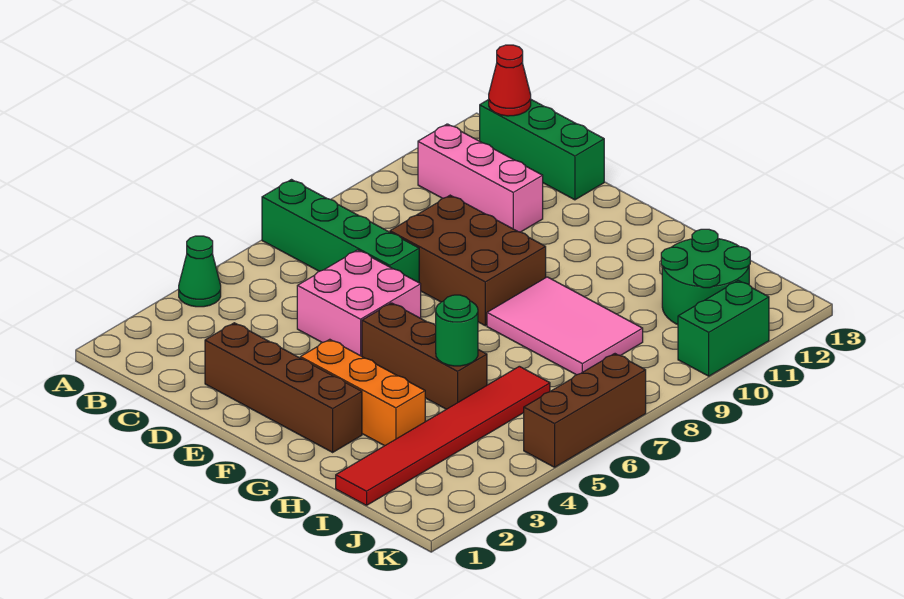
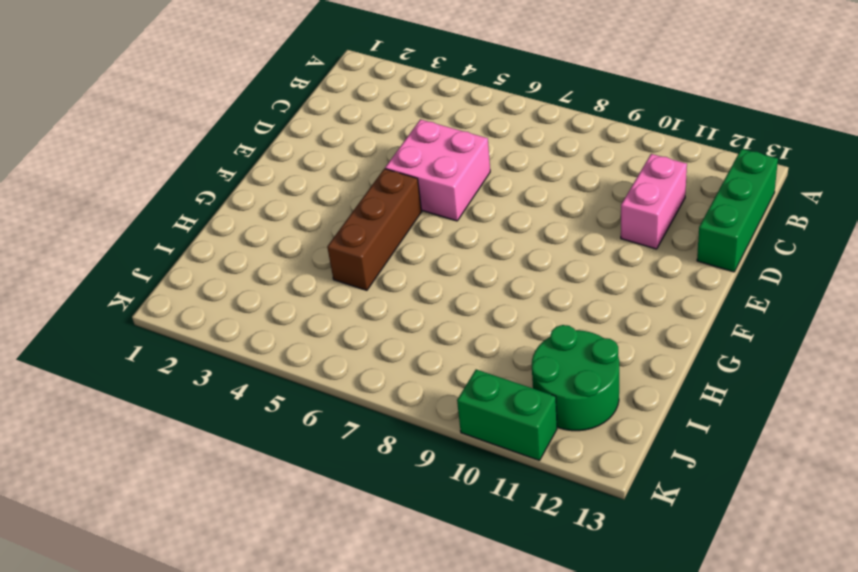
pink brick C11:D11 level 1 -> pink brick B11:D11 level 1
none -> green cone A4 level 1
none -> green brick A7:D7 level 1
none -> brown brick D2:G2 level 1

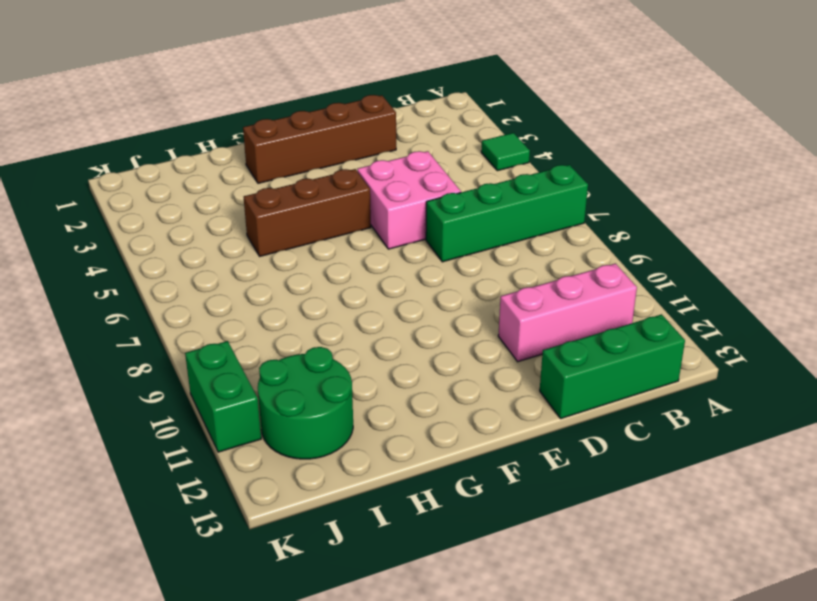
green tile A4 level 1 -> green cone A4 level 1
none -> brown brick D8:F9 level 1
none -> orange brick F3:H3 level 1
none -> pink tile G8:I9 level 1

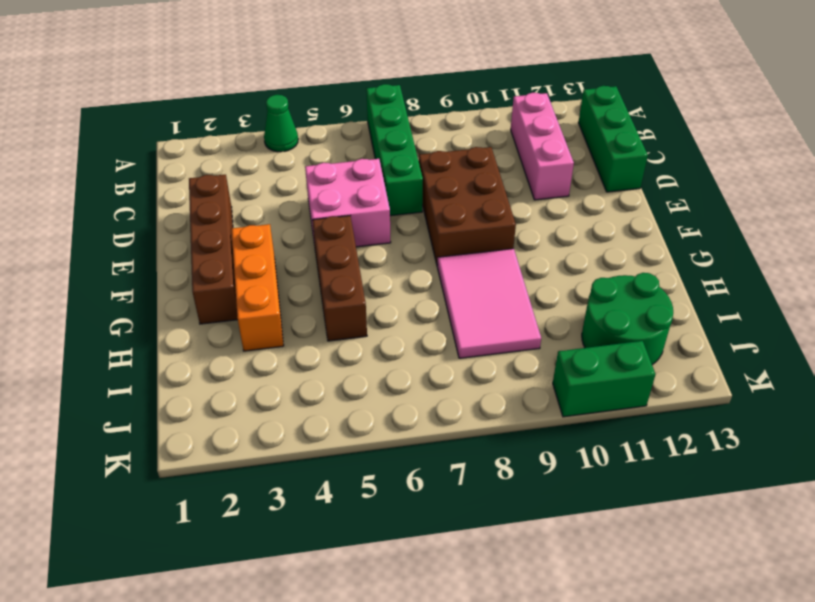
none -> red tile I1:I6 level 1
none -> brown brick K5:K7 level 1
none -> red cone B13 level 2

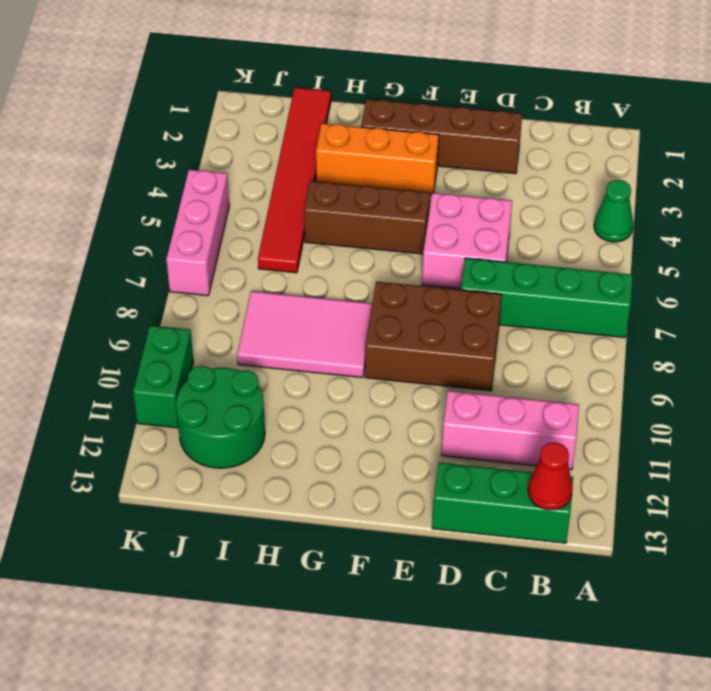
pink brick K5:K7 level 1 -> brown brick K5:K7 level 1
none -> green round brick H5 level 2

